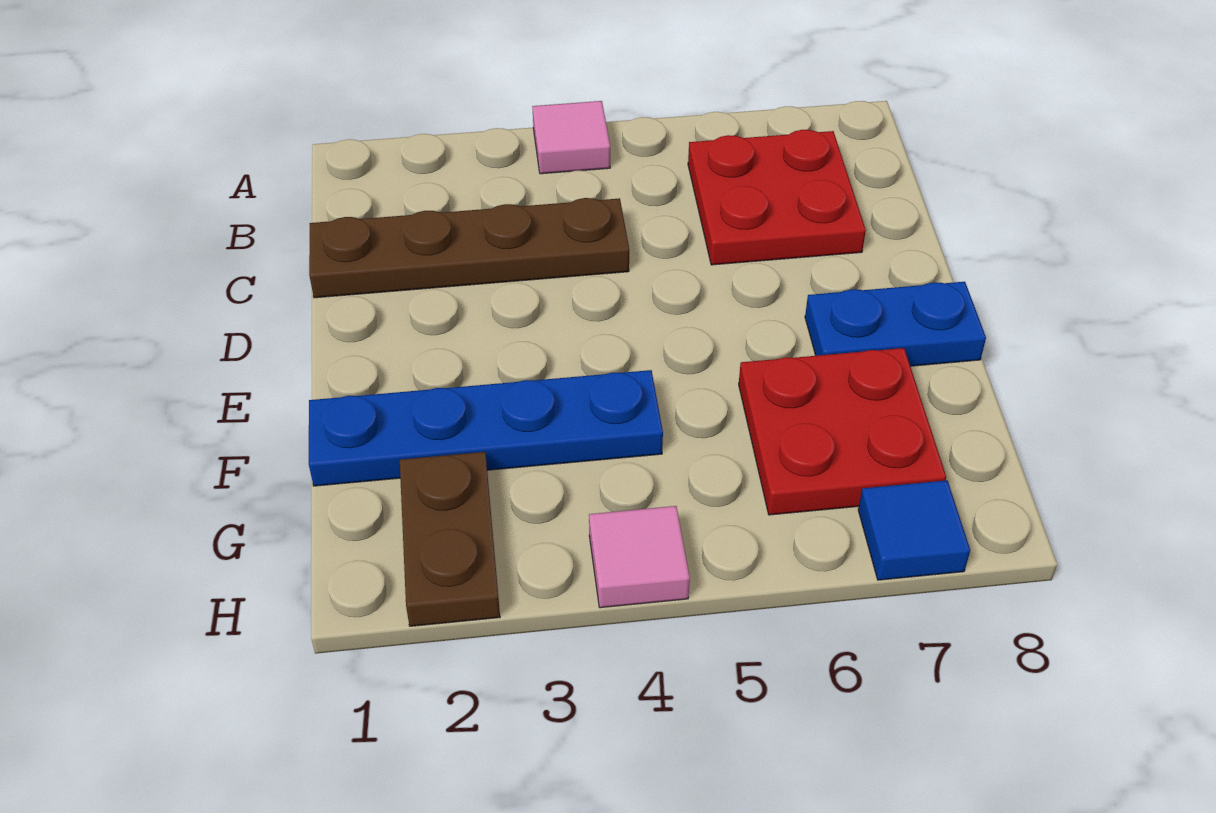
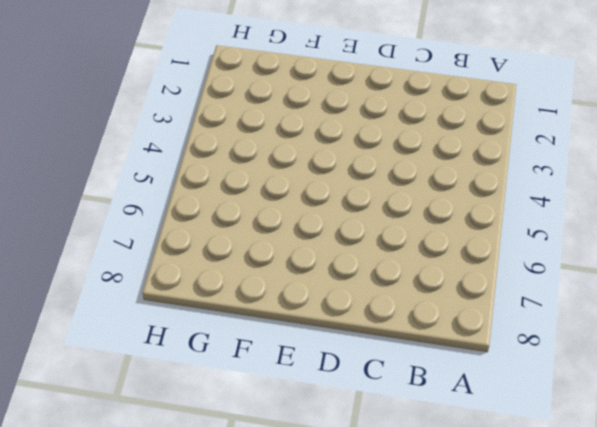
none -> pink tile A4 level 1
none -> red plate B6:C7 level 1

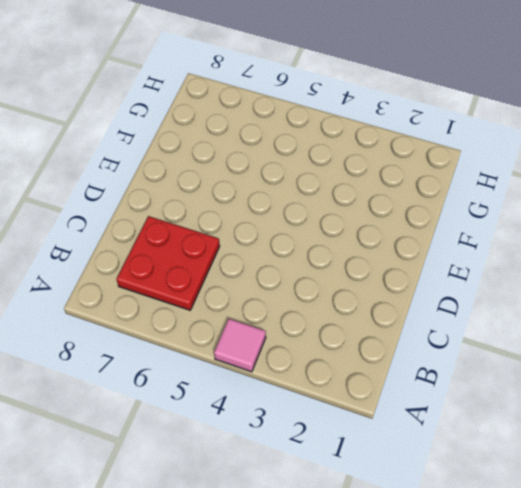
none -> brown plate C1:C4 level 1
none -> blue plate E7:E8 level 1

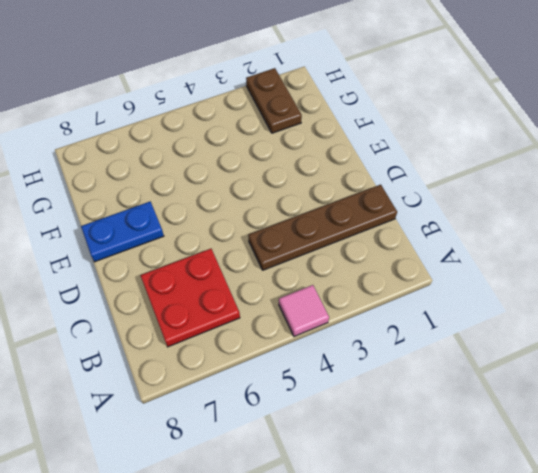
none -> blue plate F1:F4 level 1
none -> red plate F6:G7 level 1

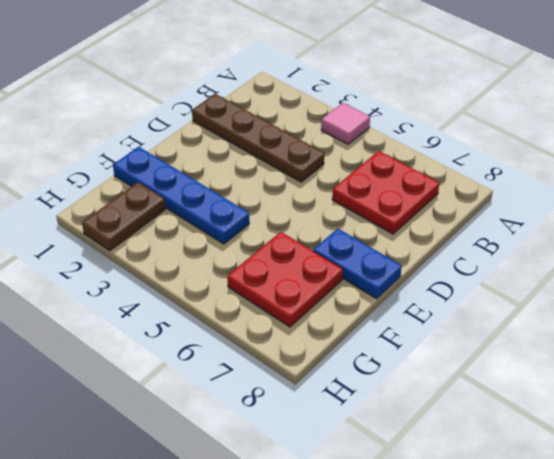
none -> pink tile H4 level 1
none -> blue tile H7 level 1

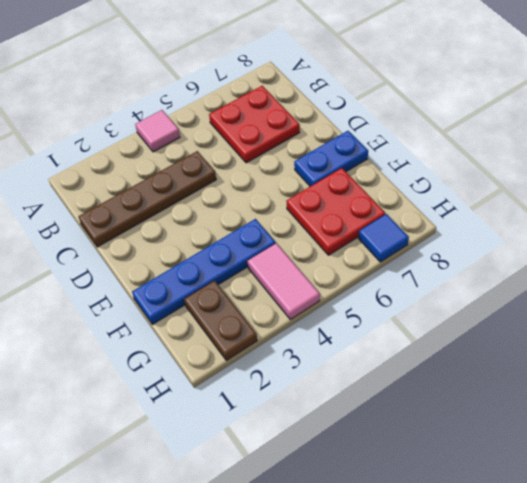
pink tile G4:H4 level 1 -> pink tile H4 level 1

